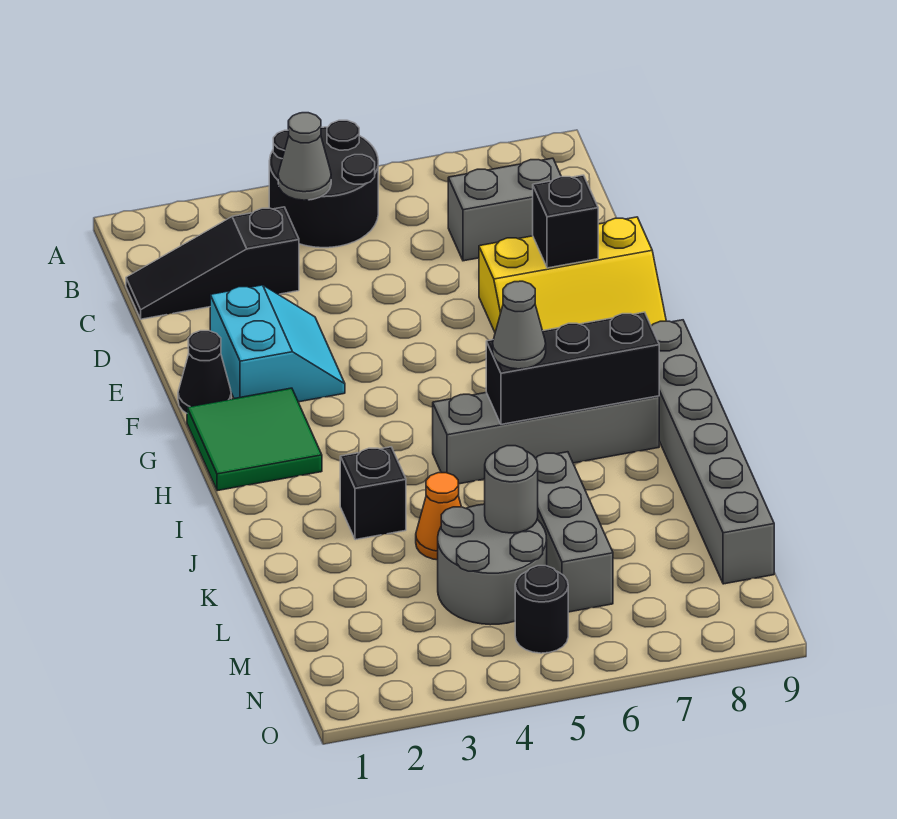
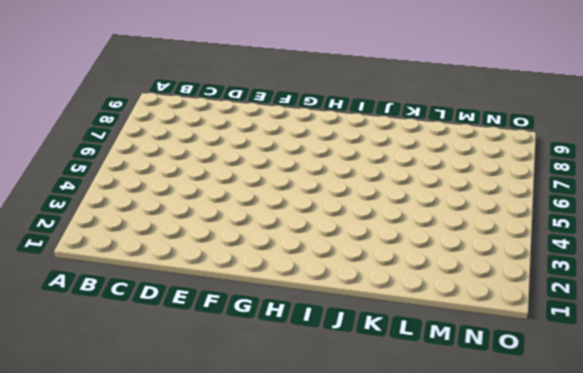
none -> black round brick A4:B5 level 1
none -> black slope C1:C3 level 1 top 3
none -> grey brick C7:C8 level 1

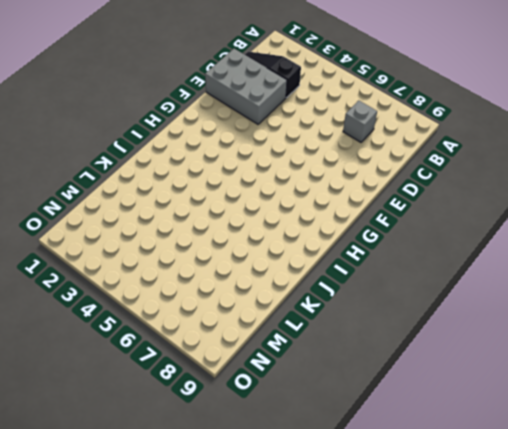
grey brick C7 level 1 -> grey brick C7:C8 level 1
grey brick D1:E3 level 1 -> cyan slope E2:F3 level 1 top 2
none -> black round brick A4:B5 level 1
none -> yellow slope E7:F9 level 1 top E
none -> black cone F1 level 1

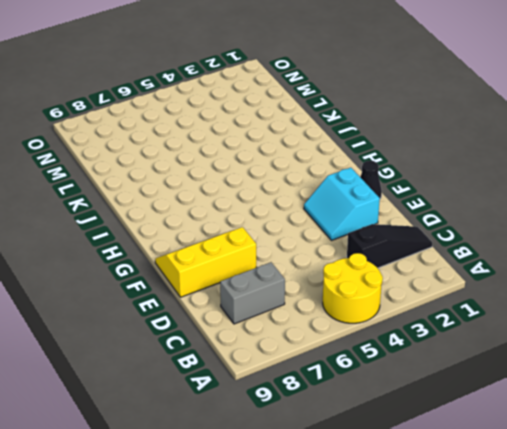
yellow round brick A4:B5 level 1 -> black round brick A4:B5 level 1
none -> green tile G1:H2 level 1
none -> grey brick H9:M9 level 1
none -> grey brick I5:I8 level 1

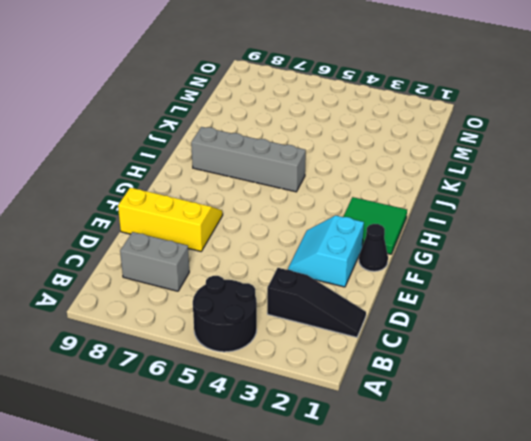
none -> grey brick H9:M9 level 1
none -> black brick J3 level 1
none -> orange cone K4 level 1

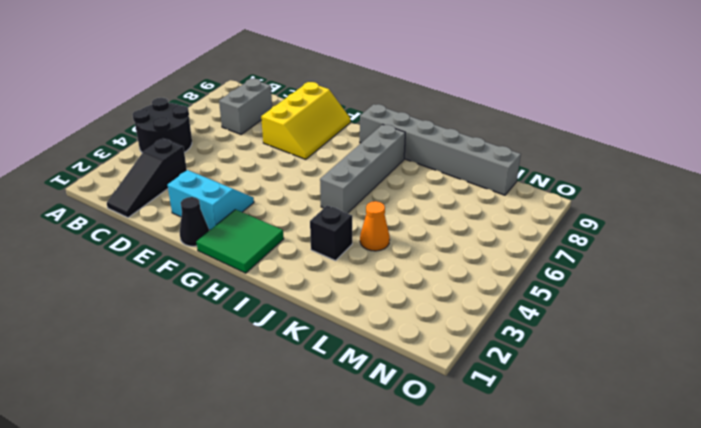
none -> grey brick K6:M6 level 1
none -> grey round brick L4:M5 level 1
none -> black round brick N5 level 1

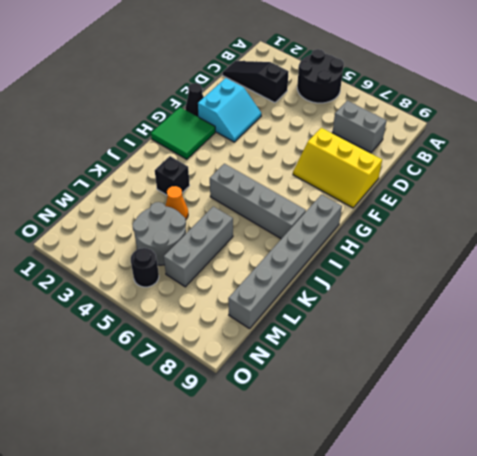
none -> grey cone B4 level 2
none -> black brick E8 level 2
none -> black brick I6:I8 level 2

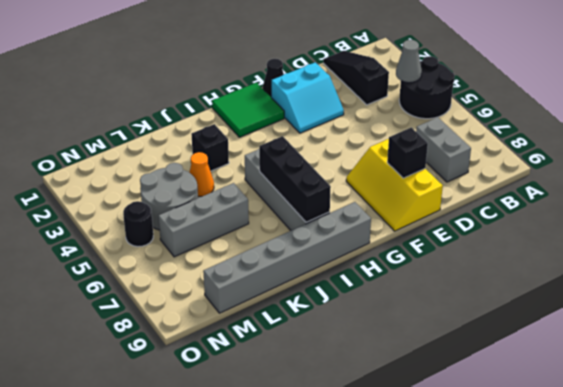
none -> grey round brick L5 level 2
none -> grey cone I6 level 3

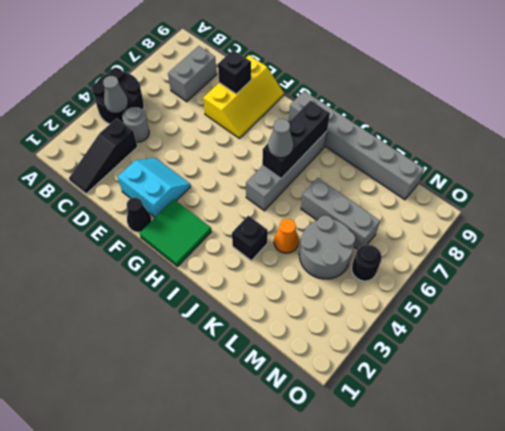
grey round brick C4 level 1 -> grey round brick L5 level 2

